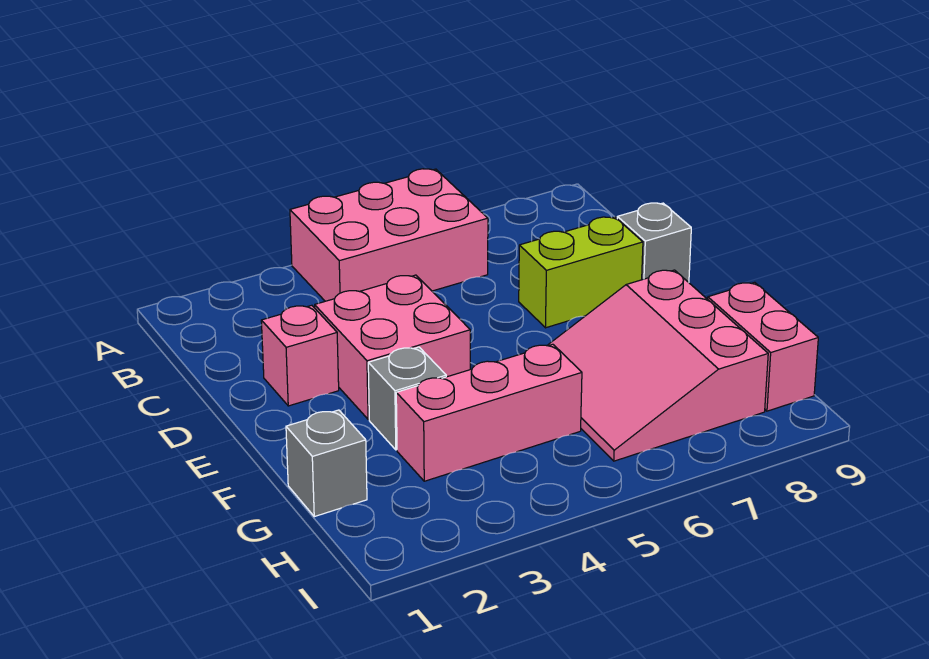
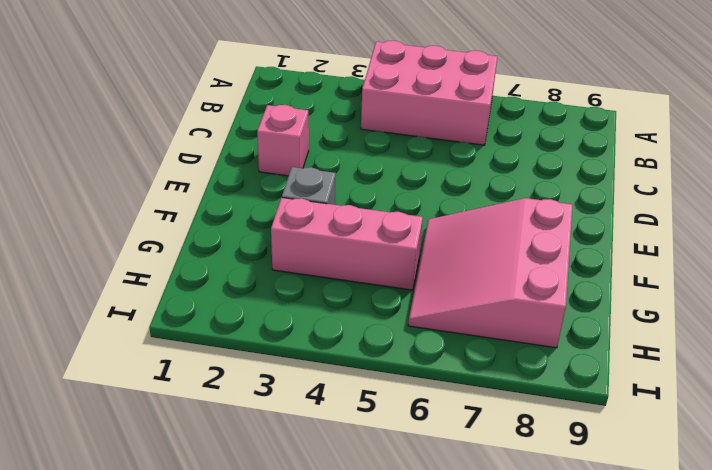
none -> pink brick D3:E4 level 1
none -> lime brick D7:D8 level 1

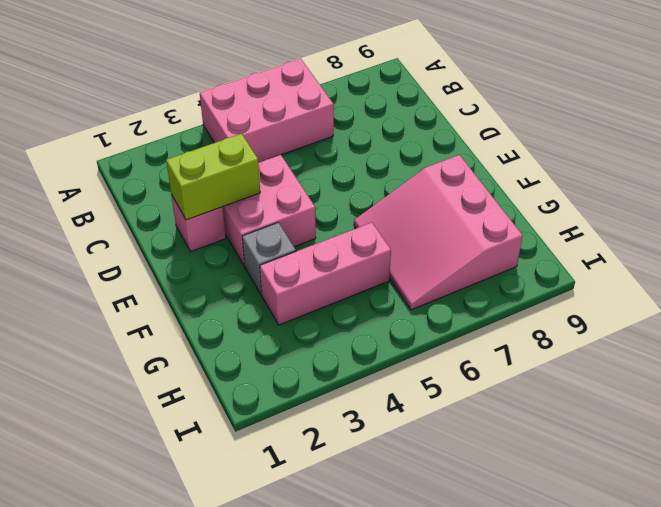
lime brick D2:D3 level 2 -> lime brick D7:D8 level 1
none -> grey brick D9 level 1
none -> grey brick G1 level 1

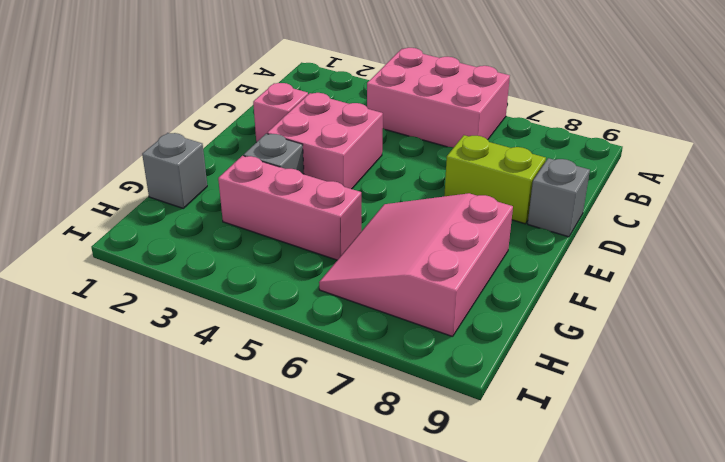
none -> pink brick G9:H9 level 1

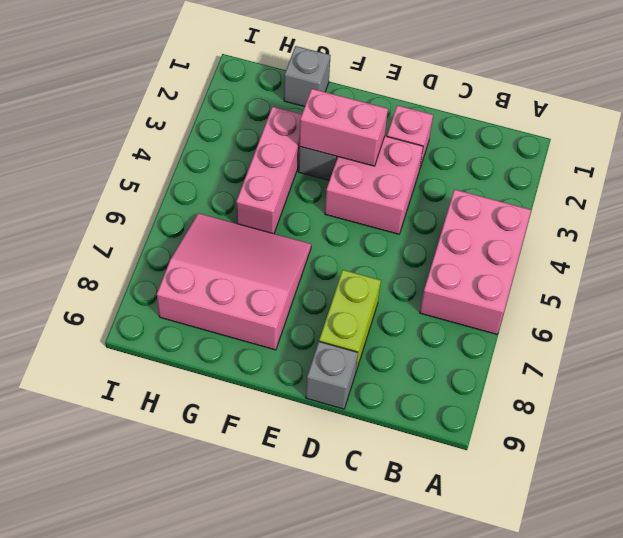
pink brick E3:F3 level 2 -> pink brick G9:H9 level 1

